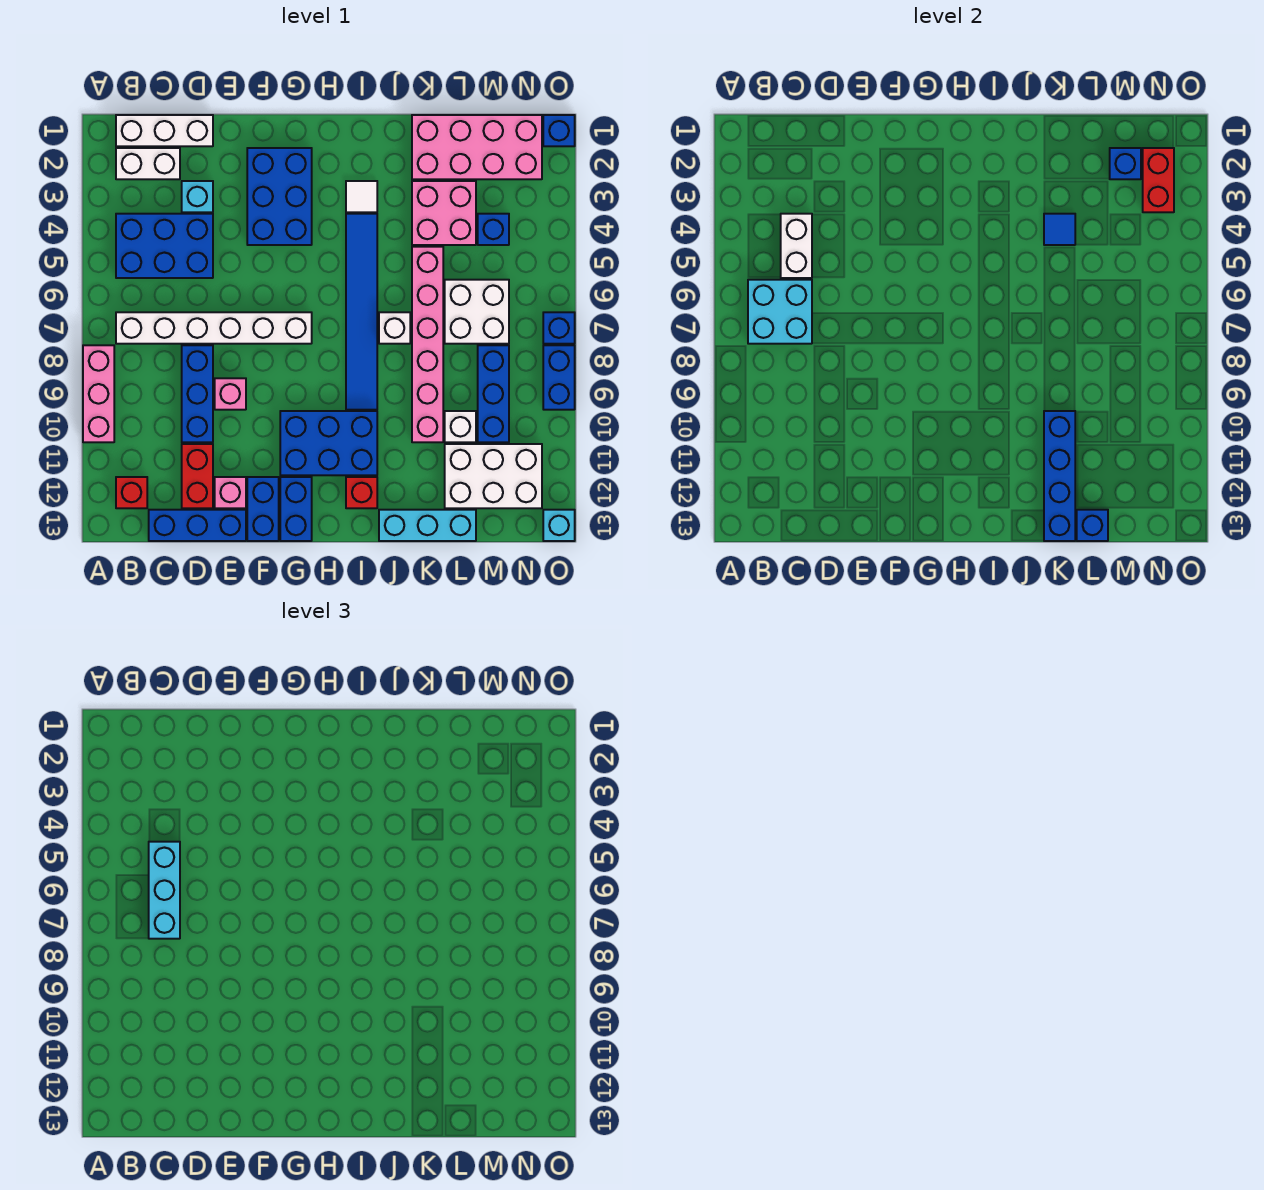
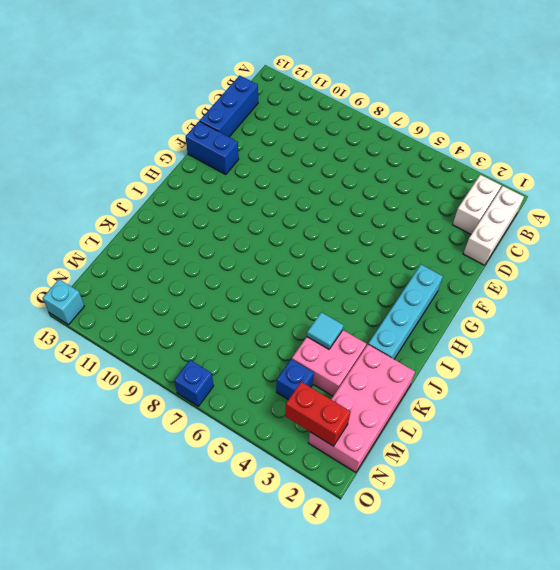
cyan brick G2:J2 level 1 -> blue brick F2:G4 level 1
cyan tile K4 level 2 -> blue tile K4 level 2
none -> pink brick A8:A10 level 1
none -> blue brick B4:D5 level 1
none -> white brick B7:G7 level 1
none -> red brick B12 level 1

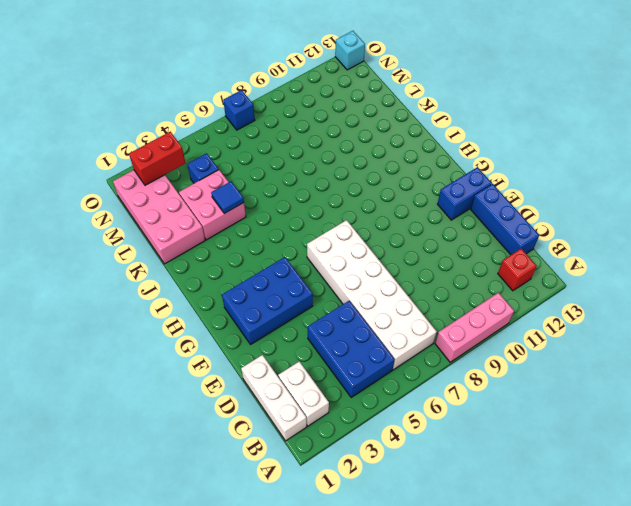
white brick B6:G7 level 1 -> white brick B7:G7 level 1
none -> cyan brick D3 level 1
none -> blue brick D8:D10 level 1
none -> red brick D11:D12 level 1
none -> pink brick E9 level 1

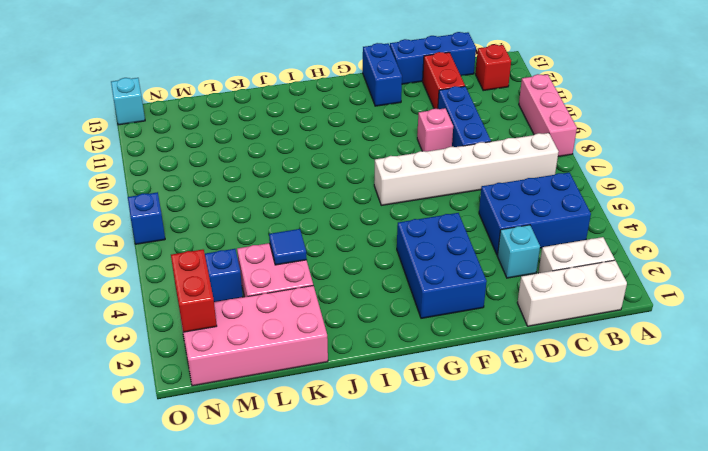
none -> pink brick E12 level 1
none -> blue brick G10:I11 level 1
none -> blue brick G12:G13 level 1
none -> white tile I3 level 1

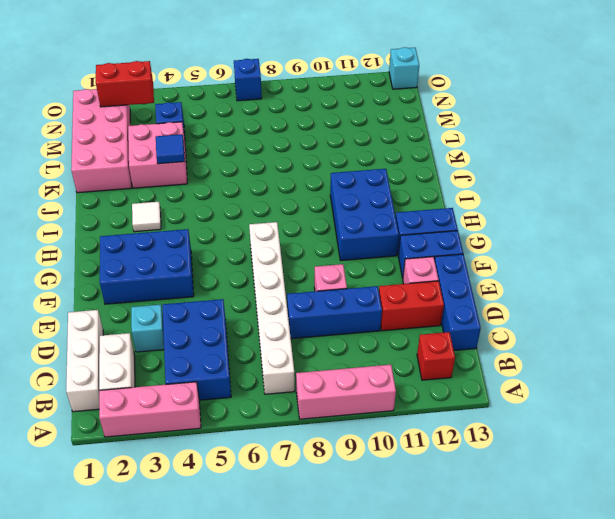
pink brick A2:A4 level 1 -> none
none -> blue tile I4:I9 level 1
none -> red brick I12 level 1
none -> white brick J7 level 1
none -> cyan brick J13:L13 level 1

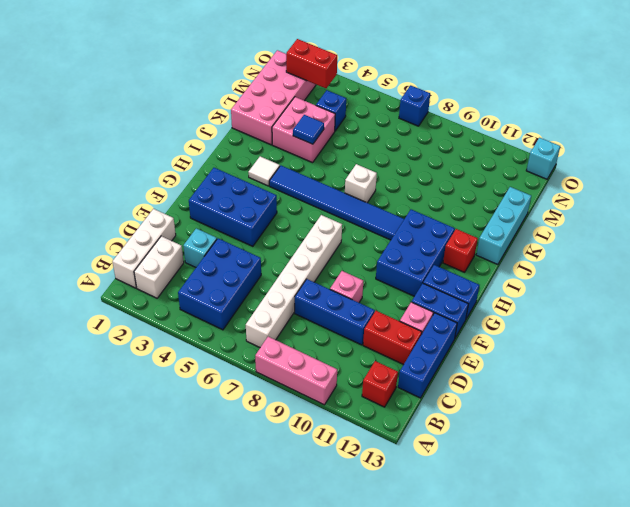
none -> pink brick K5:K10 level 1
none -> white brick L6:M7 level 1
none -> white brick L10 level 1
none -> white brick L11:N12 level 1

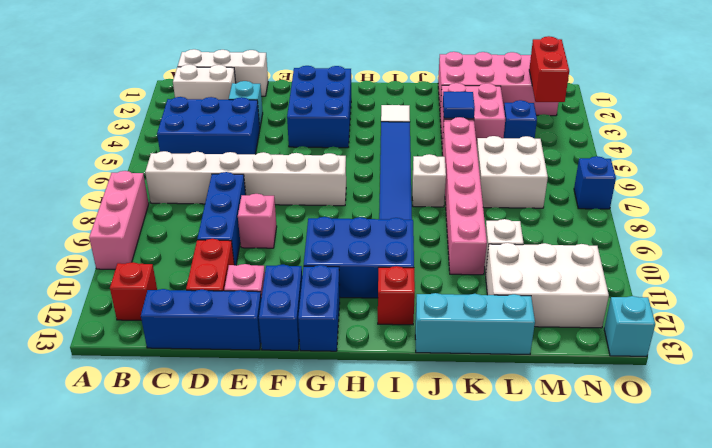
none -> blue brick M8:M10 level 1
none -> blue brick O1 level 1
none -> blue brick O8:O9 level 1
none -> cyan brick B6:C7 level 2

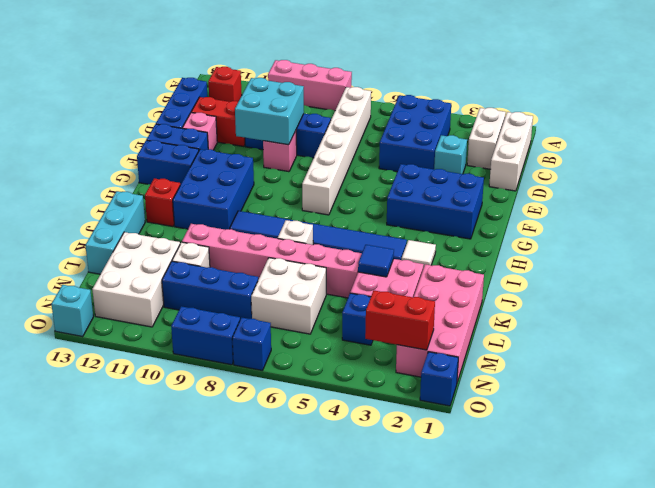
cyan brick D9:E10 level 2 -> cyan brick B6:C7 level 2
none -> white brick C4:C5 level 2
none -> blue brick K10:K13 level 2
none -> blue brick L13 level 2
none -> blue brick M2 level 2

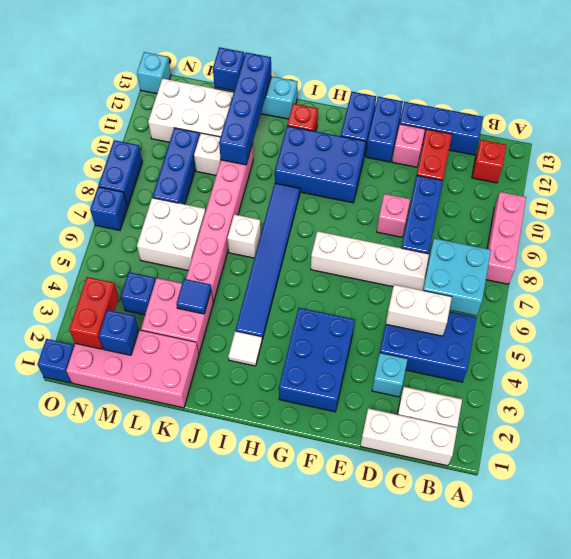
white brick C5:D5 level 2 -> white brick C4:C5 level 2
none -> cyan brick C5:C7 level 3

